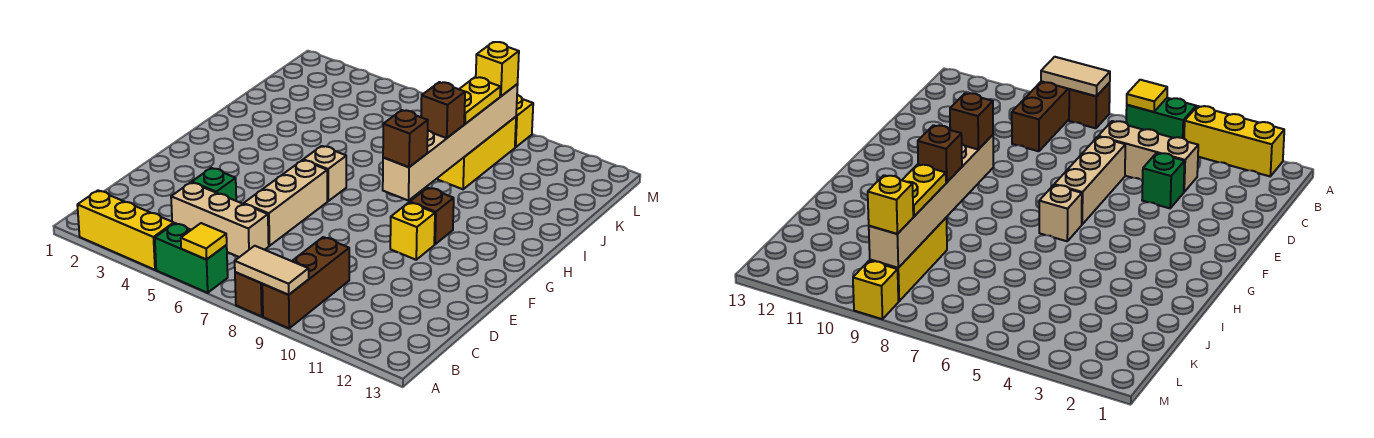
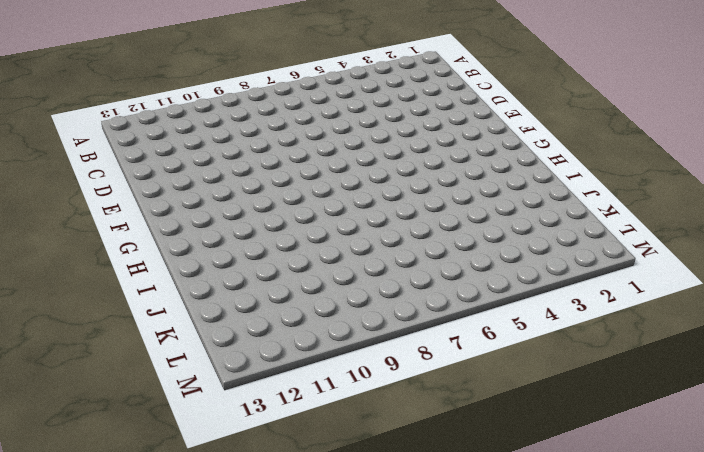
none -> yellow brick A2:A4 level 1
none -> green brick A5:A6 level 1
none -> brown brick A8 level 1

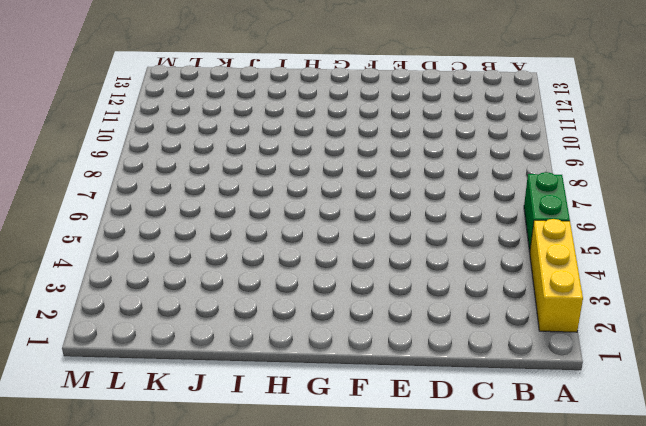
none -> brown brick A8 level 1
none -> brown brick A9:C9 level 1
none -> tan brick C4:C6 level 1

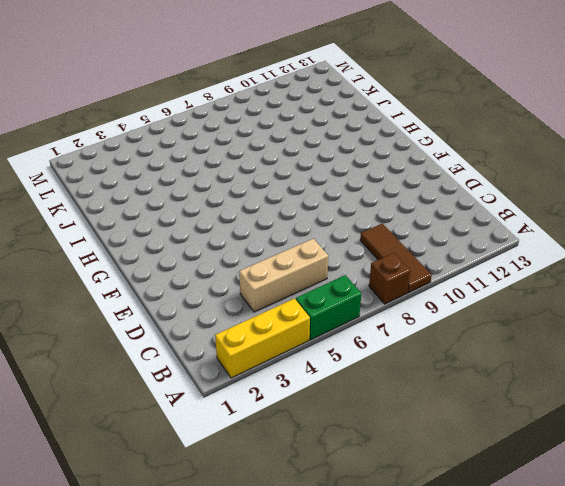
brown tile A9:C9 level 1 -> brown brick A9:C9 level 1
none -> green brick D4 level 1
none -> tan brick D6:F6 level 1
none -> yellow brick F10 level 1

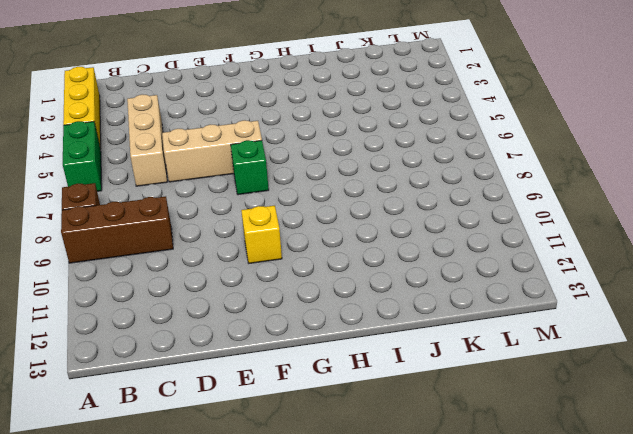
green brick F7 level 1 -> green brick D4 level 1
none -> tan brick G6 level 1
none -> brown brick G10 level 1
none -> yellow brick J9:L9 level 1

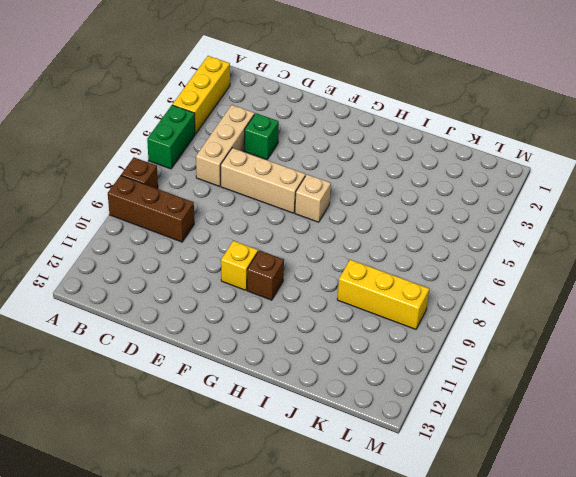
none -> yellow brick M9 level 1
none -> yellow tile A6 level 2
none -> tan tile A8:A9 level 2

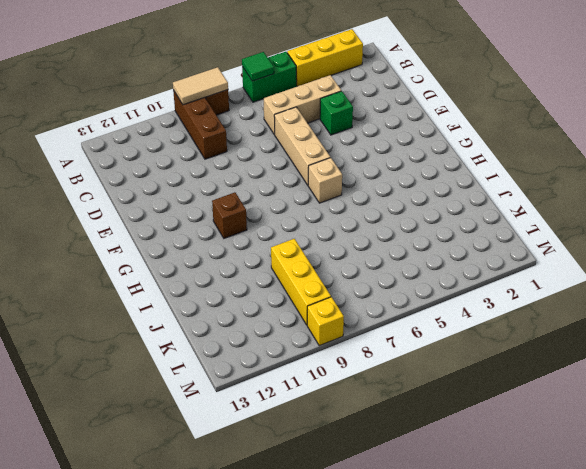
green tile A6 level 2 -> yellow tile A6 level 2
none -> yellow brick F10 level 1
none -> tan brick G9:L9 level 2
none -> brown brick G9 level 3

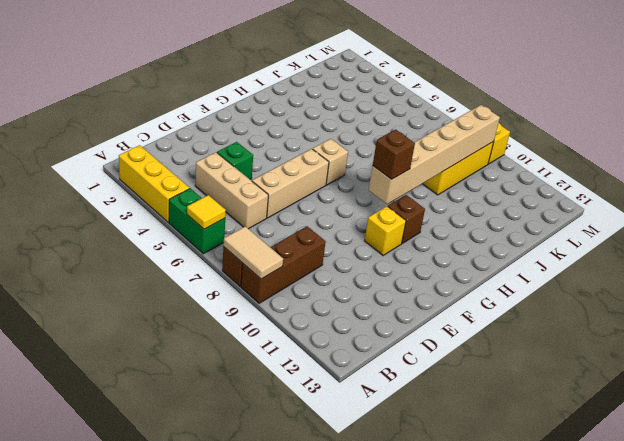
none -> brown brick I9 level 3
none -> yellow plate J9:K9 level 3
none -> yellow brick L9 level 3

